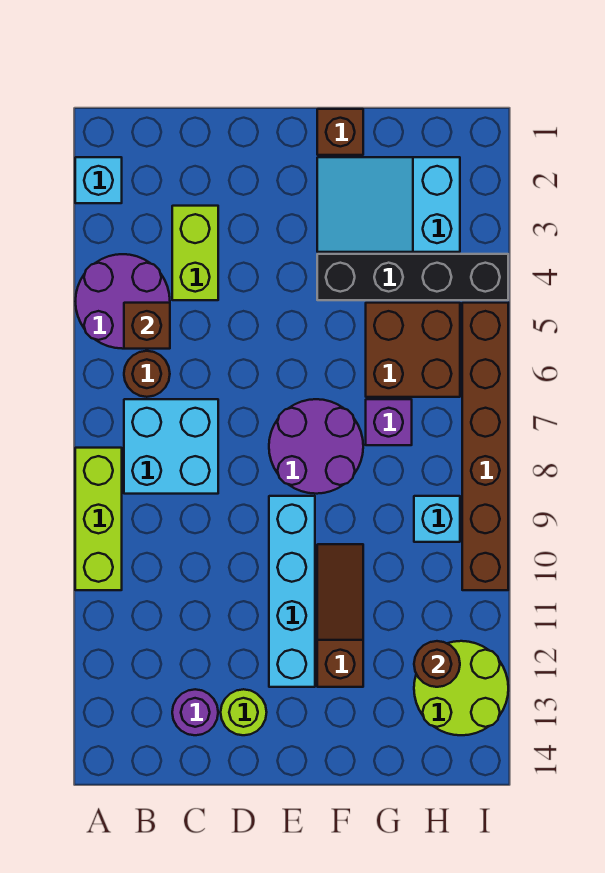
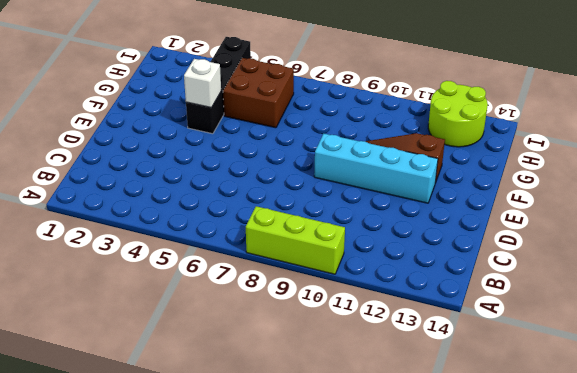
white brick F4 level 2 -> none
none -> cyan brick A2 level 1
none -> purple round brick A4:B5 level 1
none -> brown round brick B6 level 1

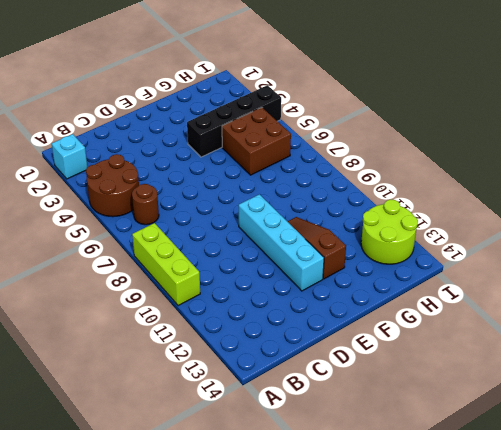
brown round brick A4:B5 level 1 -> purple round brick A4:B5 level 1
none -> cyan brick B7:C8 level 1
none -> lime brick C3:C4 level 1
none -> purple round brick C13 level 1

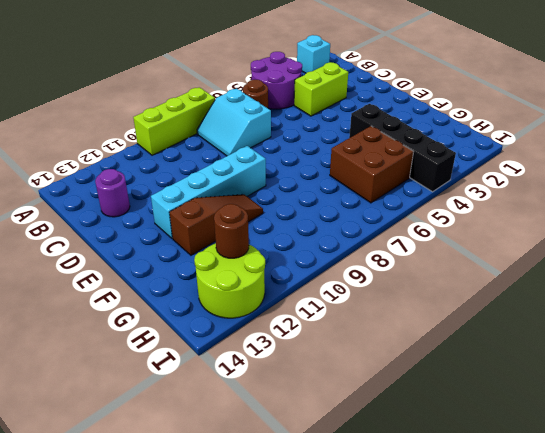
cyan slope B7:C8 level 1 top 7 -> cyan brick B7:C8 level 1
none -> lime round brick D13 level 1
none -> purple round brick E7:F8 level 1
none -> brown brick F1 level 1

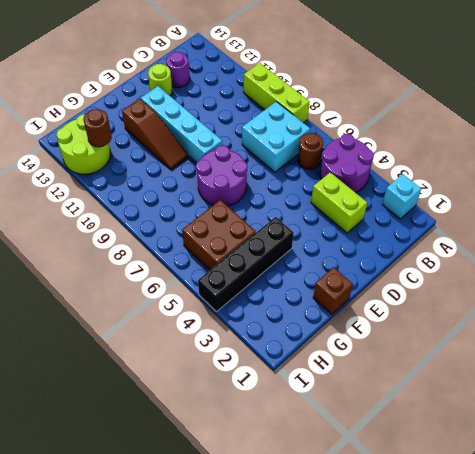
none -> cyan slope F2:H3 level 1 top H
none -> purple brick G7 level 1
none -> cyan brick H9 level 1

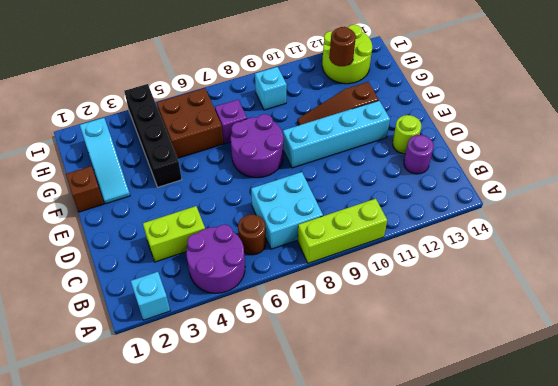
cyan slope F2:H2 level 1 top H -> cyan slope F2:H3 level 1 top H
none -> brown brick I5:I10 level 1
none -> brown brick B5 level 2

